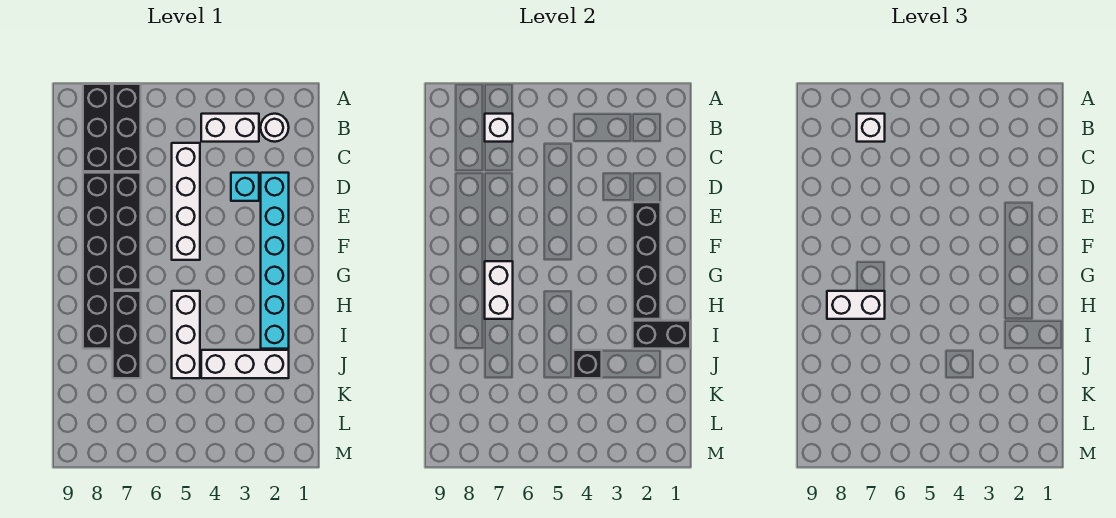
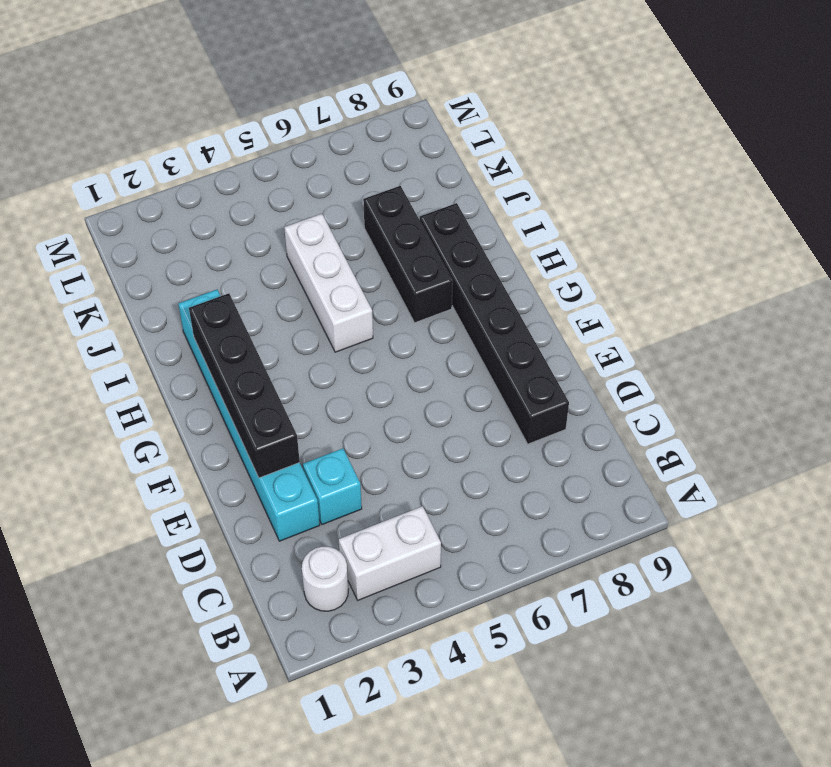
none -> black brick A7:C7 level 1
none -> black brick A8:C8 level 1
none -> white brick C5:F5 level 1

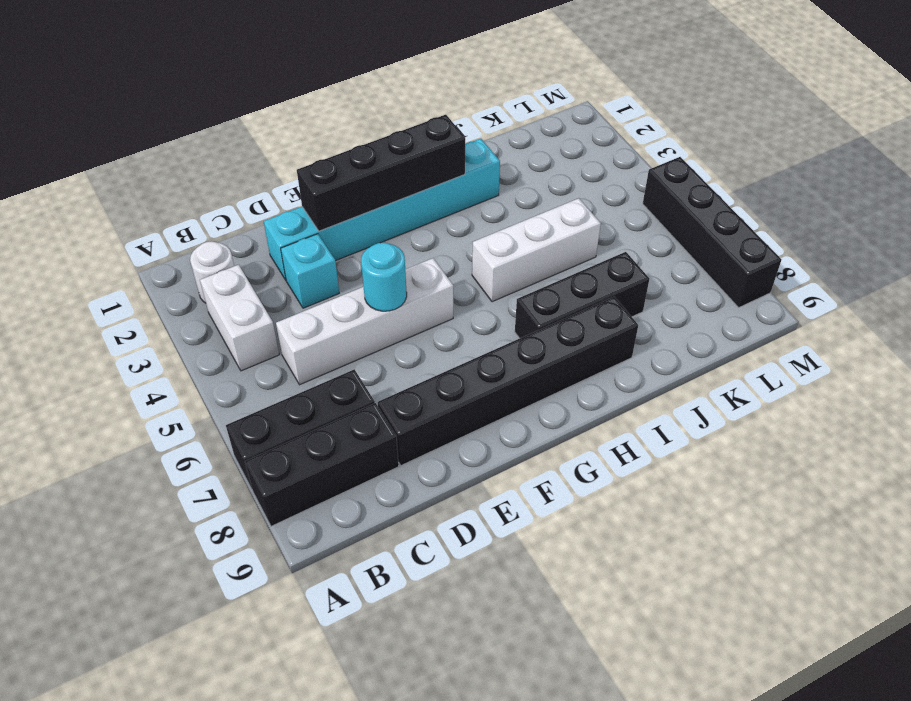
cyan round brick E5 level 2 -> none
black brick M5:M8 level 1 -> black brick D7:G7 level 1
none -> white brick J2:J4 level 1
none -> white brick B7 level 2
none -> white brick G7:H7 level 2

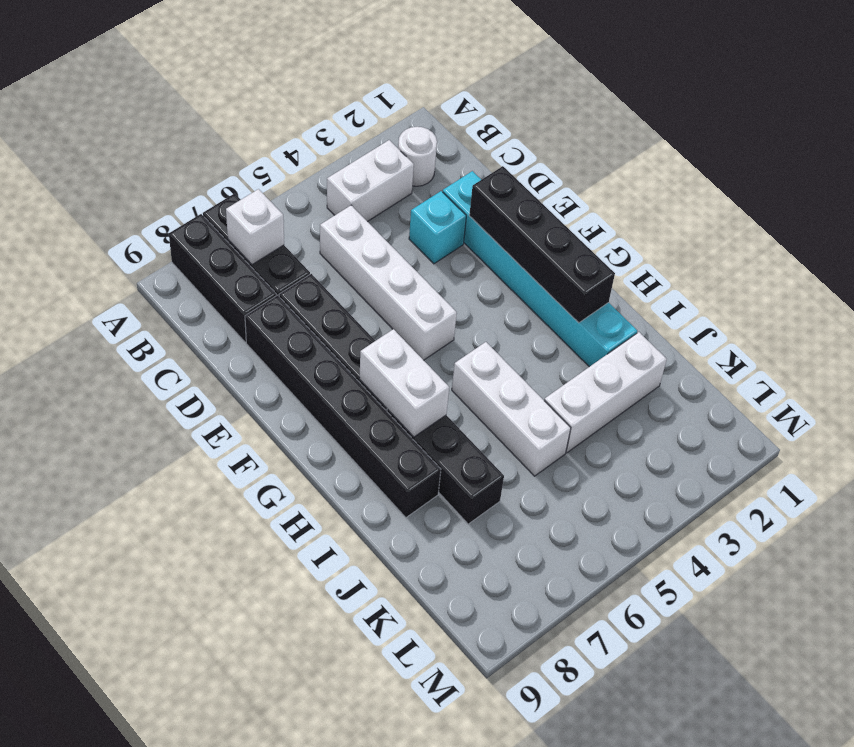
none -> black brick I1:I2 level 2
none -> black brick J4 level 2
none -> white brick B7 level 3

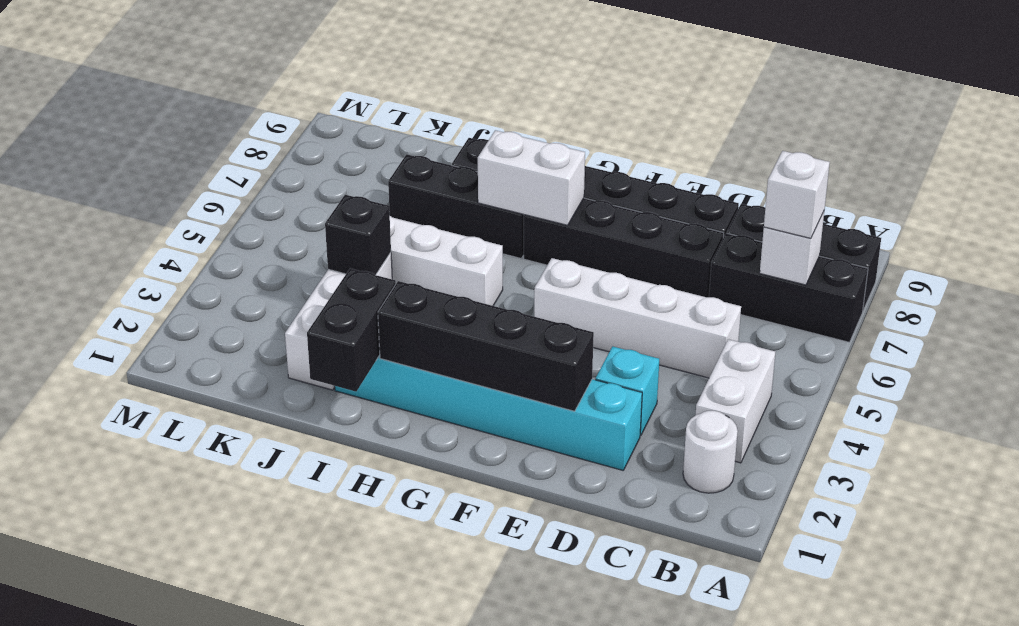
none -> white brick H7:H8 level 3

